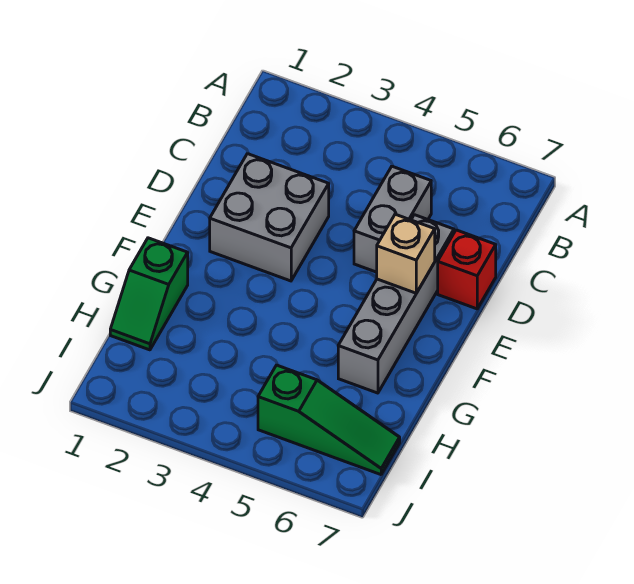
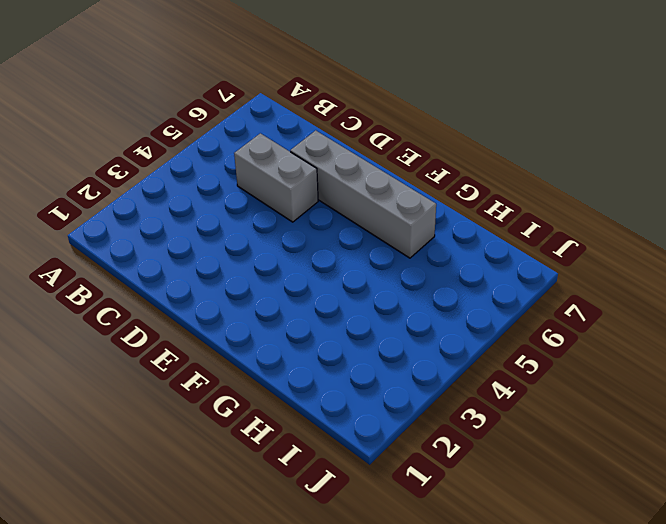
none -> grey brick D2:E3 level 1
none -> red brick D7 level 1

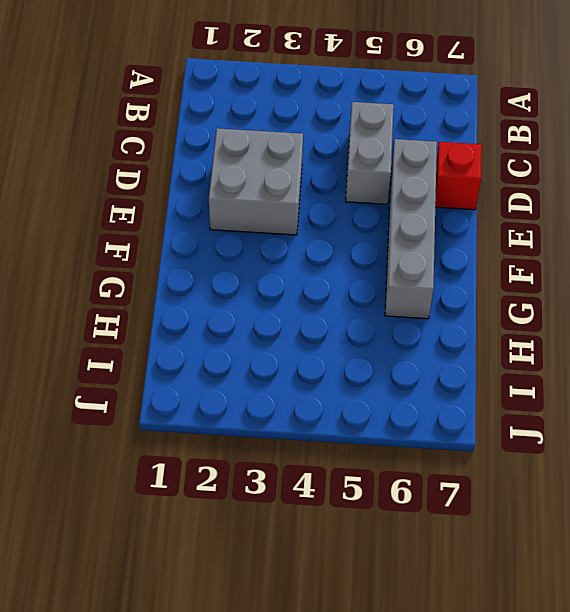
none -> green slope G1:H1 level 1 top G
none -> green slope I5:I7 level 1 top 5

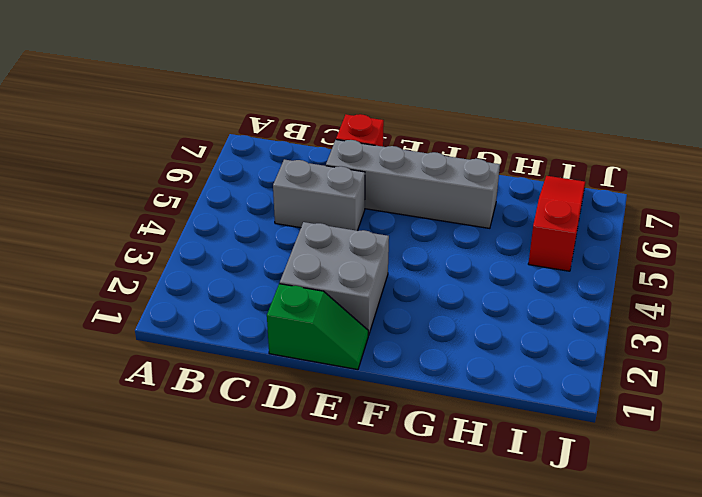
green slope D1:E1 level 1 top D -> green slope G1:H1 level 1 top G
red slope I5:I7 level 1 top 5 -> green slope I5:I7 level 1 top 5
none -> tan brick E6 level 2

